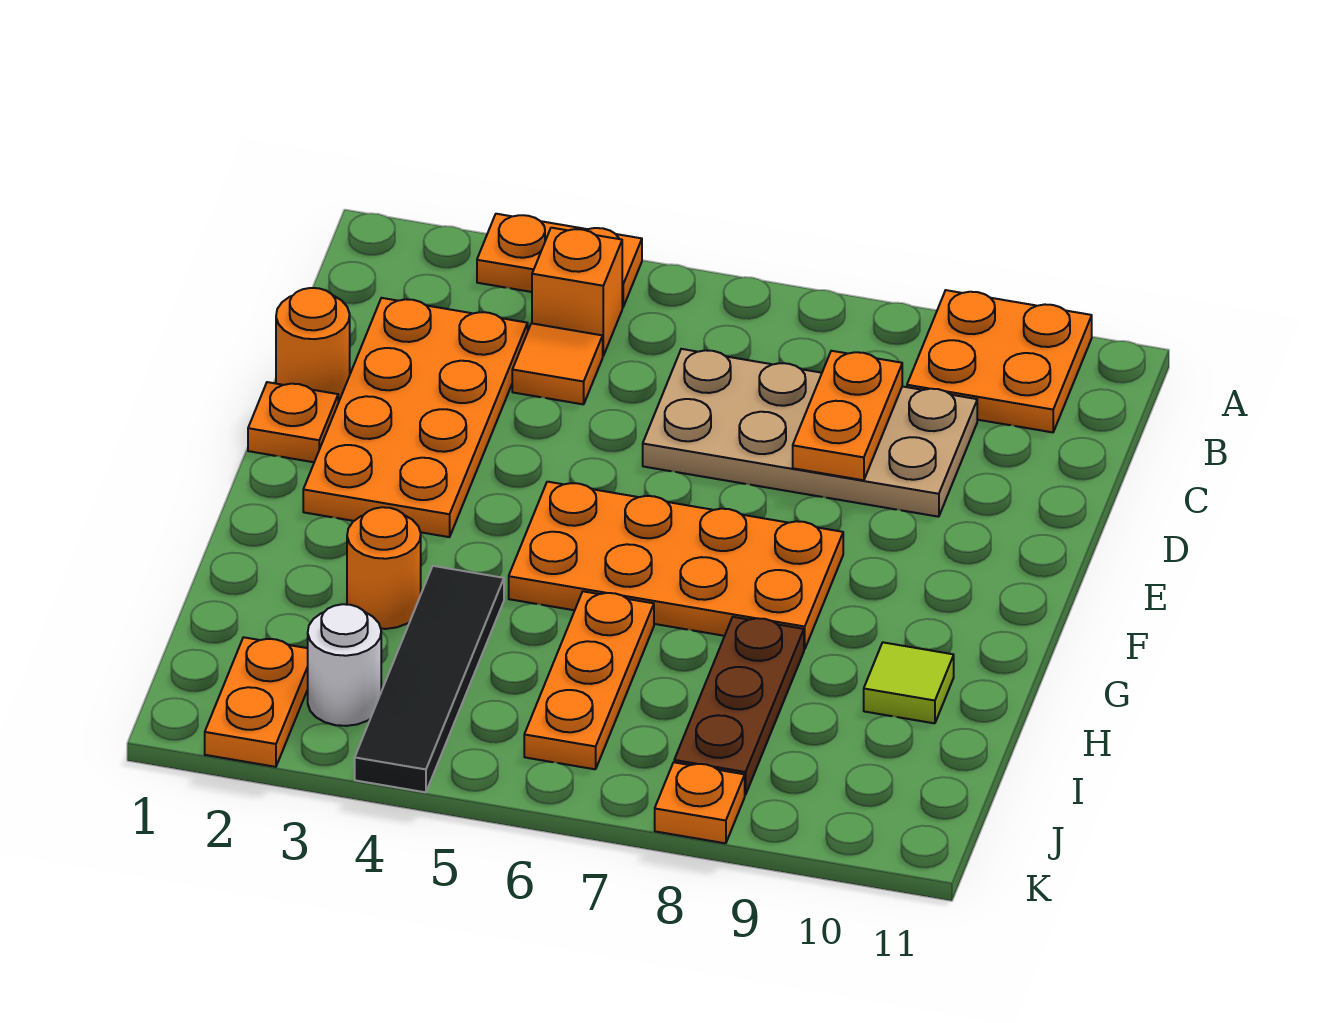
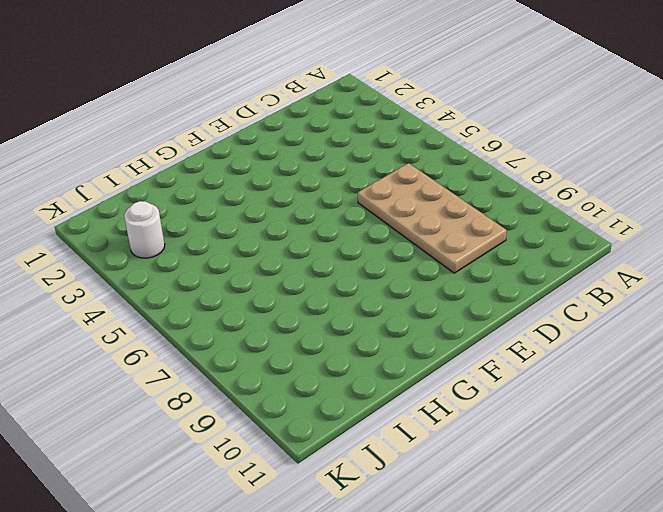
none -> orange plate A3:A4 level 1
none -> orange plate A9:B10 level 1
none -> orange brick B4 level 1

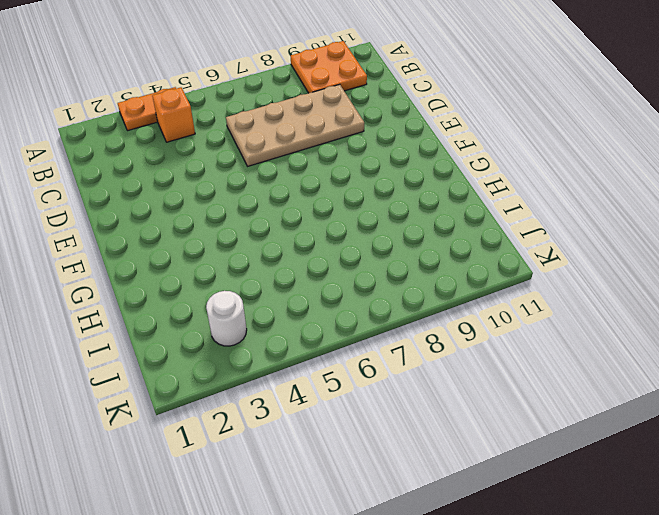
none -> orange plate C2:F3 level 1
none -> orange tile C4 level 1
none -> orange round brick D1 level 1

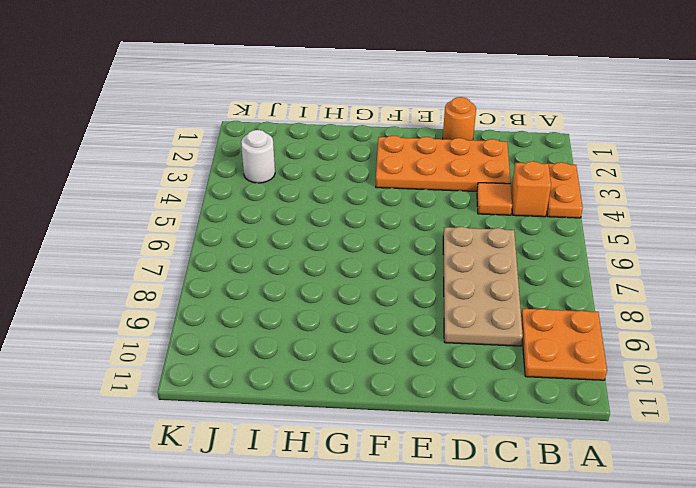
none -> orange plate E1 level 1
none -> orange plate F5:G8 level 1
none -> orange round brick H3 level 1

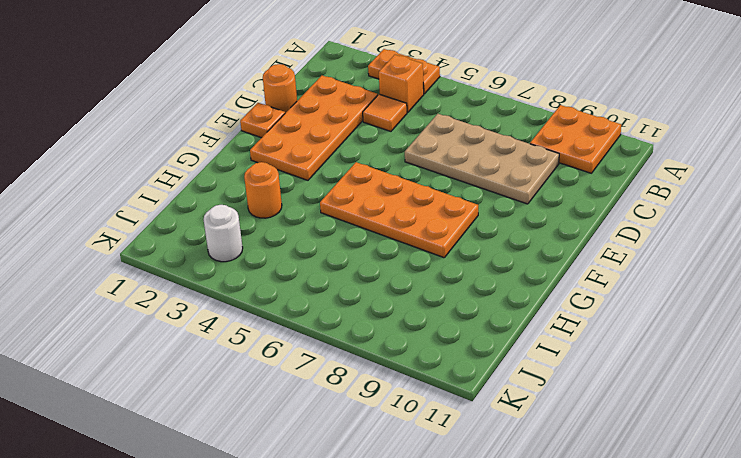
none -> black tile H4:K4 level 1
none -> orange plate H6:J6 level 1
none -> brown plate H8:J8 level 1

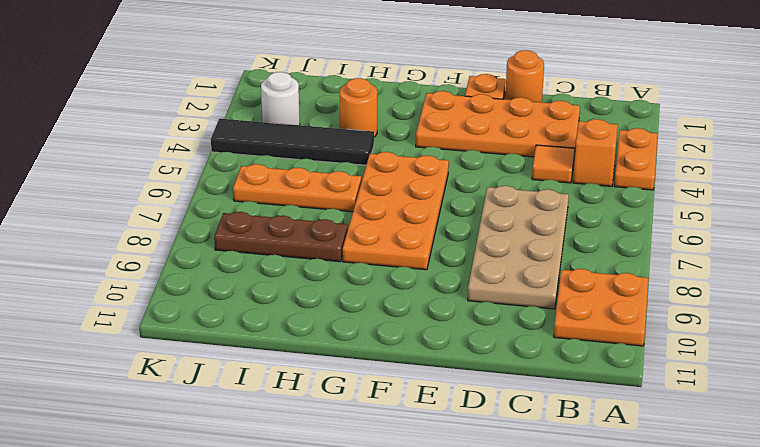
none -> lime tile H10 level 1
none -> orange plate J2:K2 level 1
none -> orange plate K8 level 1

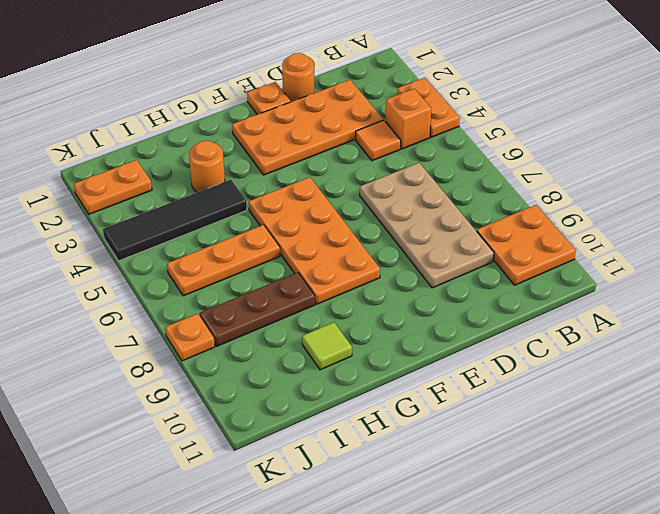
none -> white round brick J3 level 1
none -> orange plate C8:D8 level 2

